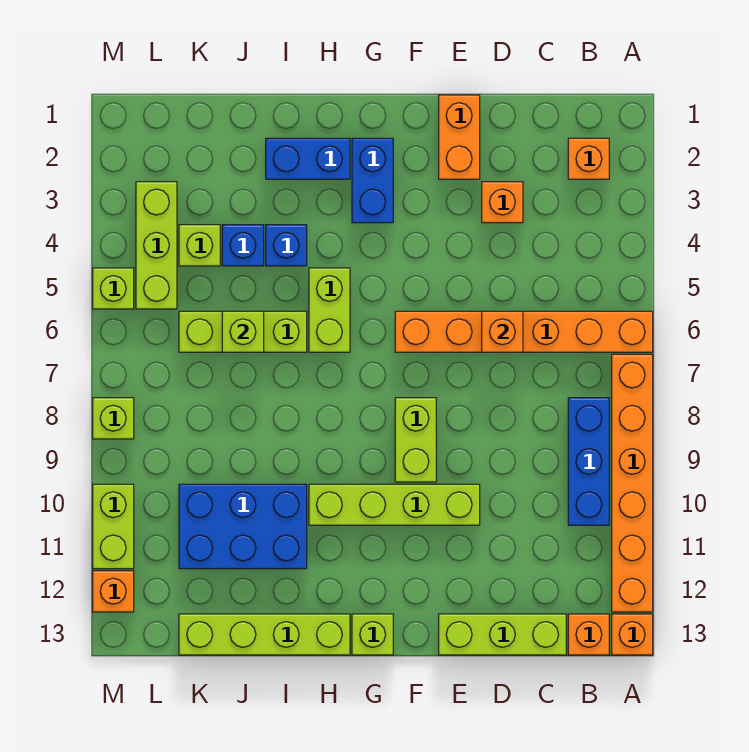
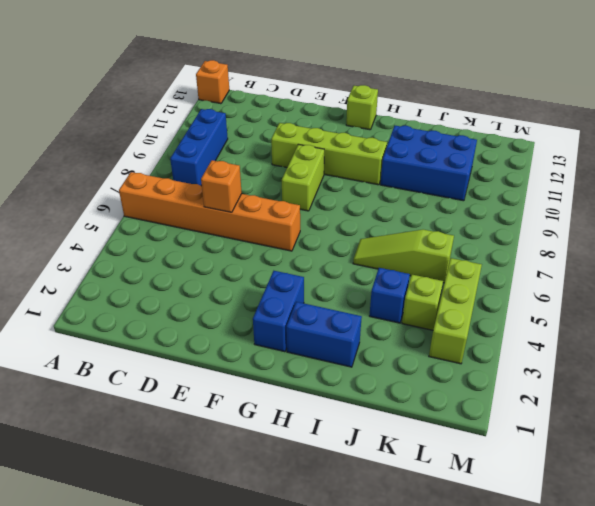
lime slope I6:K6 level 1 top K -> lime brick I6:K6 level 1
none -> orange brick A7:A12 level 1
none -> orange brick B2 level 1
none -> orange brick B13 level 1

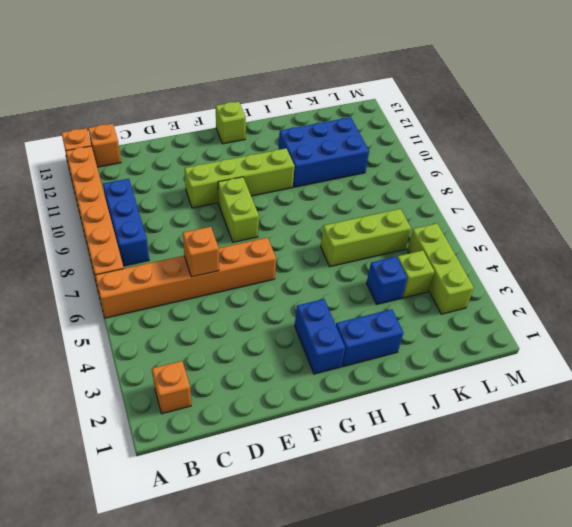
none -> lime brick C13:E13 level 1
none -> orange brick D3 level 1
none -> orange brick E1:E2 level 1

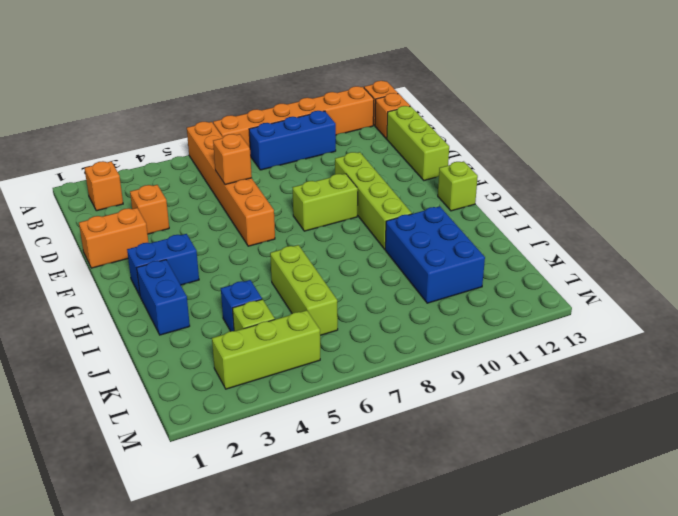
none -> lime brick H5:H6 level 1
none -> lime brick H13:K13 level 1
none -> blue brick I4 level 1

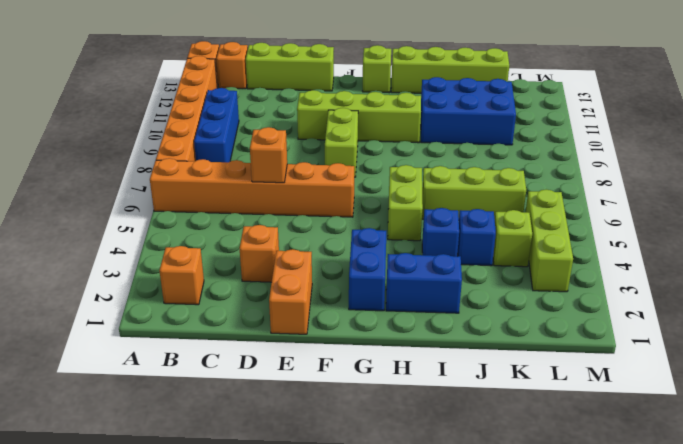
none -> lime brick M5 level 1
none -> lime brick M8 level 1
none -> lime brick M10:M11 level 1

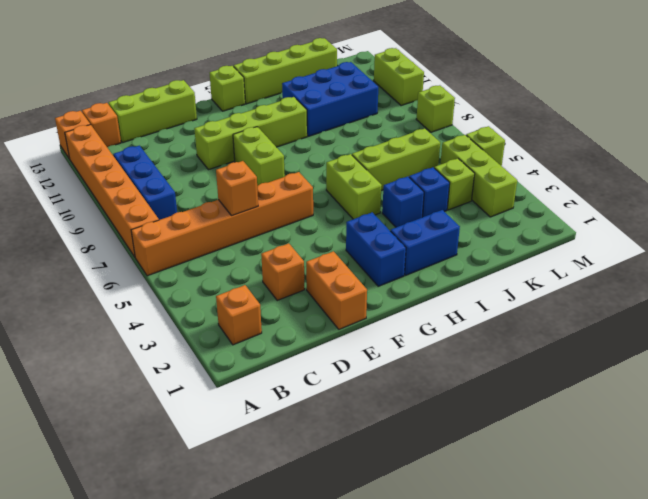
none -> orange brick M12 level 1
none -> lime brick J6 level 2

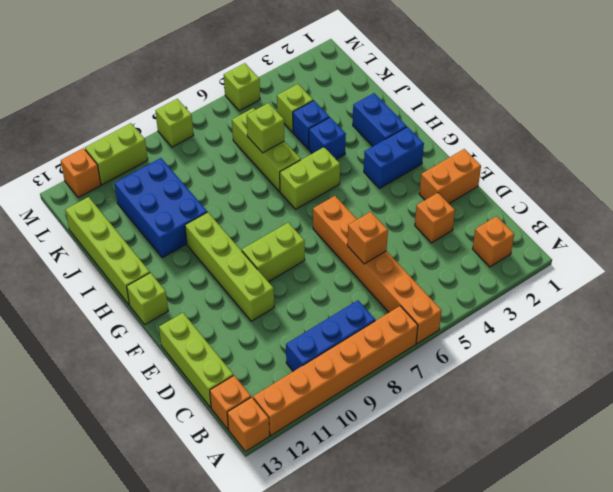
none -> lime brick L3:L5 level 1

